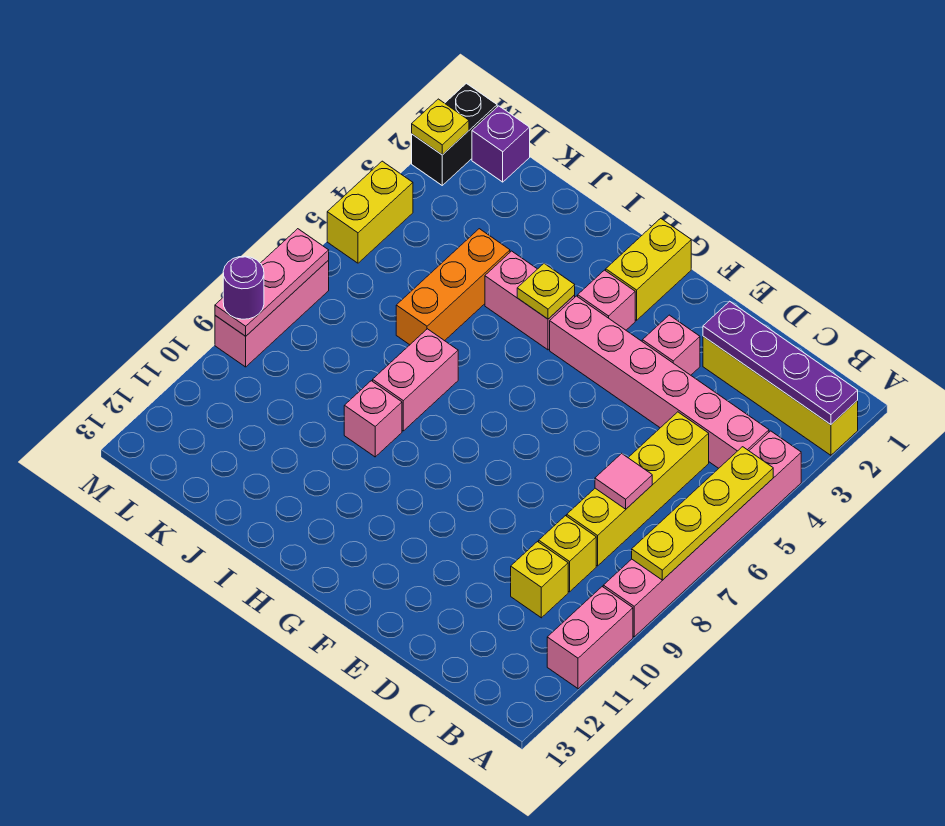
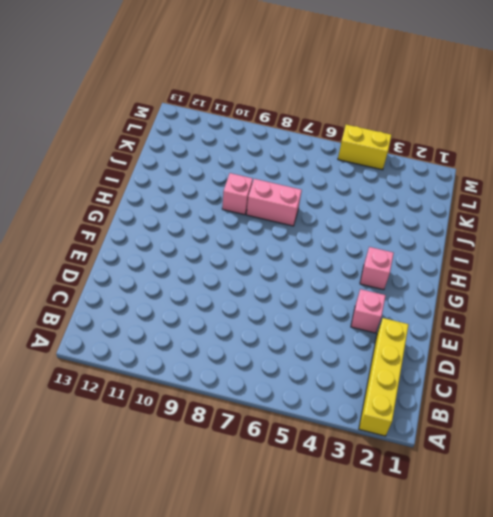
none -> pink brick A4:A9 level 1
none -> pink brick A10:A11 level 1
none -> pink brick B4:G4 level 1

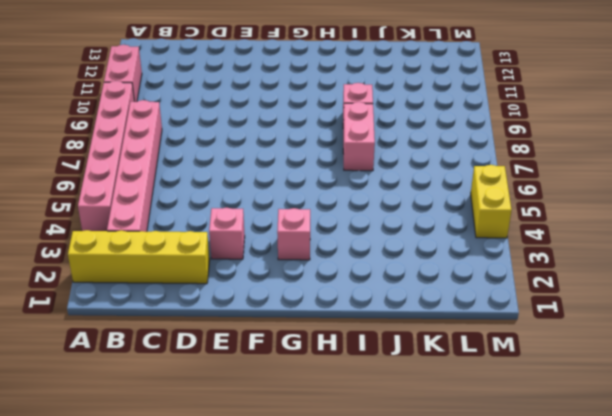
pink brick B3:B8 level 1 -> pink brick B4:G4 level 1
none -> yellow brick C5:C8 level 1
none -> yellow brick C9 level 1
none -> yellow brick C10 level 1

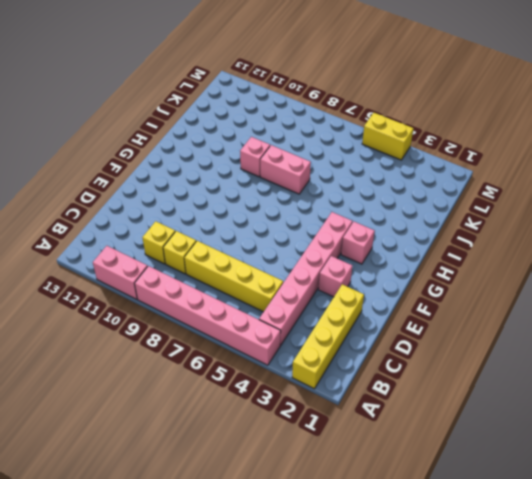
none -> yellow brick G1:G2 level 1
none -> pink brick H4:I4 level 1
none -> orange brick J4:J6 level 1

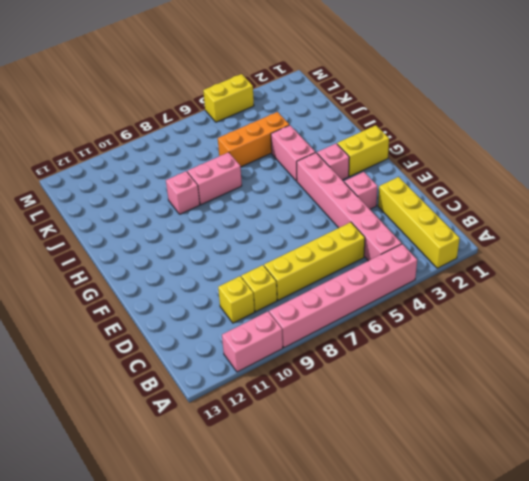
none -> purple brick L1 level 1
none -> black brick M1:M2 level 1
none -> pink brick M7:M9 level 1

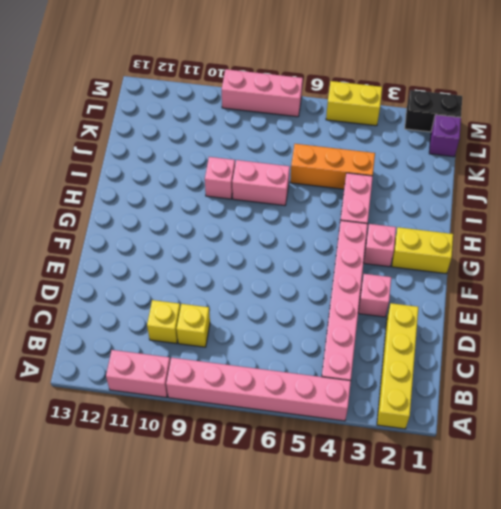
none -> yellow brick C5:C8 level 1
none -> purple plate A2:D2 level 2
none -> yellow plate A5:A8 level 2

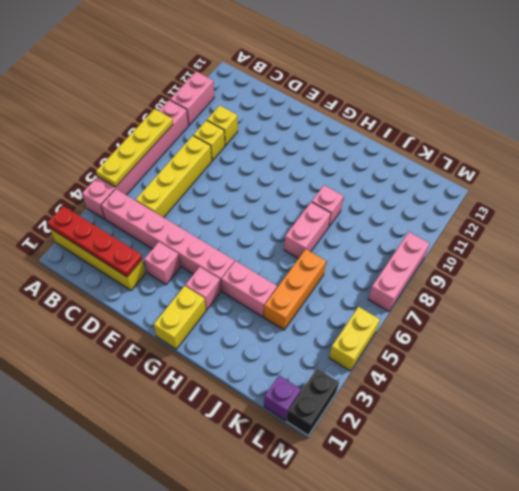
red plate A2:D2 level 2 -> purple plate A2:D2 level 2
none -> pink tile C7 level 2
none -> yellow plate H4 level 2
none -> yellow plate M2 level 2

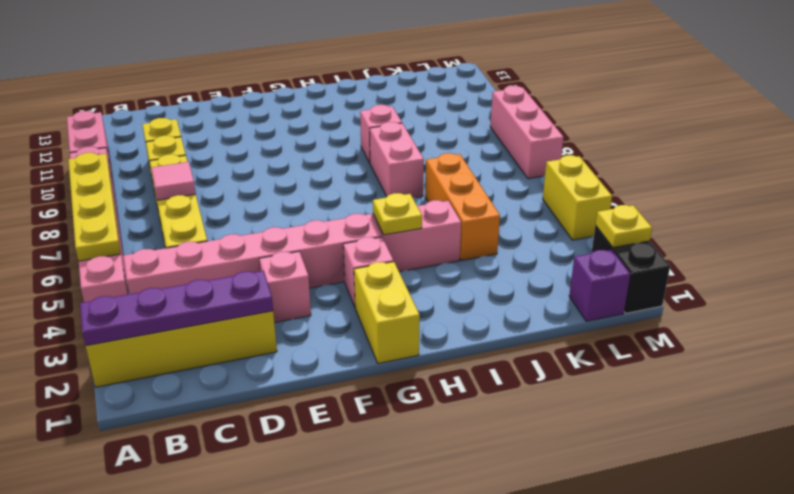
none -> pink plate M7:M9 level 2
none -> purple round brick M9 level 3

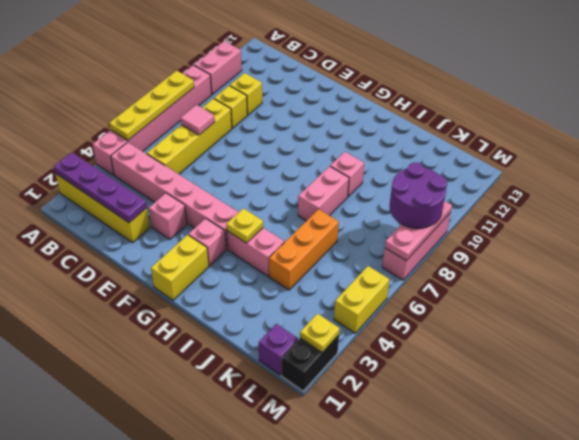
purple round brick L8:M9 level 3 -> purple round brick M9 level 3

